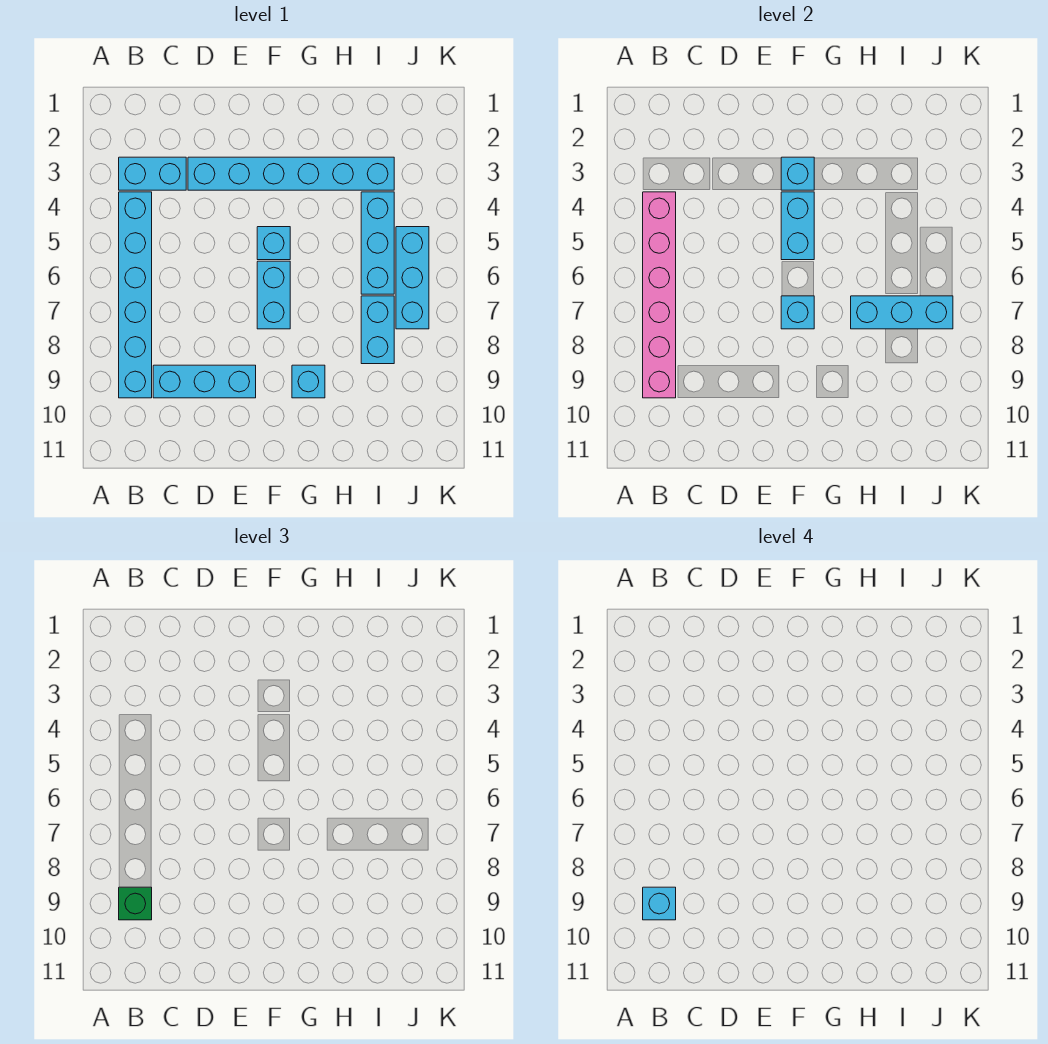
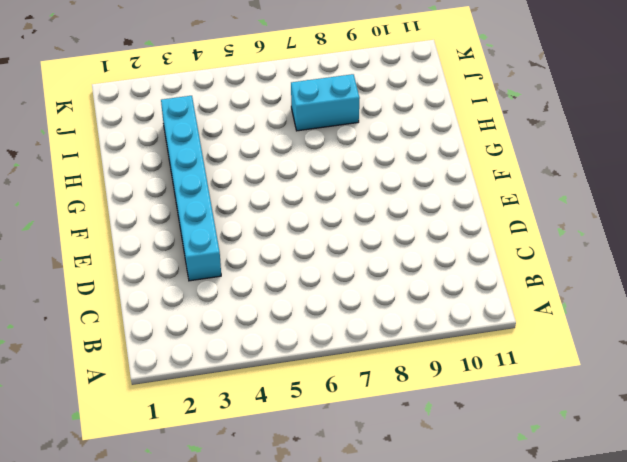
none -> cyan brick B3:C3 level 1
none -> cyan brick B4:B9 level 1
none -> cyan brick C9:E9 level 1

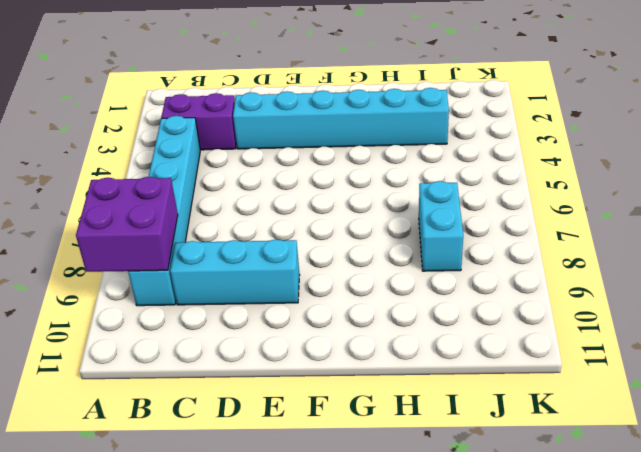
purple brick A8:B9 level 2 -> pink brick B4:B9 level 2
purple brick B3:C3 level 1 -> cyan brick B3:C3 level 1
none -> cyan brick F5 level 1
none -> cyan brick F6:F7 level 1
none -> cyan brick G9 level 1

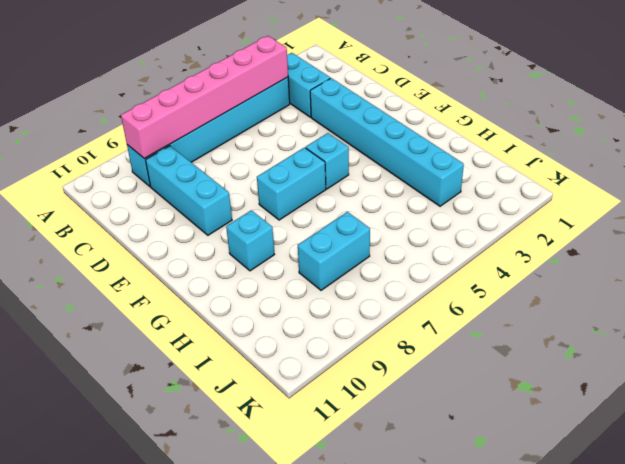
none -> cyan brick I4:I6 level 1
none -> cyan brick J5:J7 level 1
none -> cyan brick F3 level 2

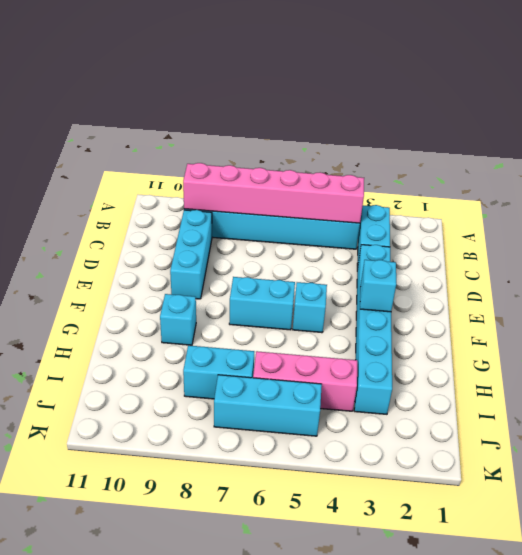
pink brick I4:I6 level 1 -> cyan brick I4:I6 level 1
none -> cyan brick F4:F5 level 2
none -> cyan brick F7 level 2
none -> cyan brick H7:J7 level 2

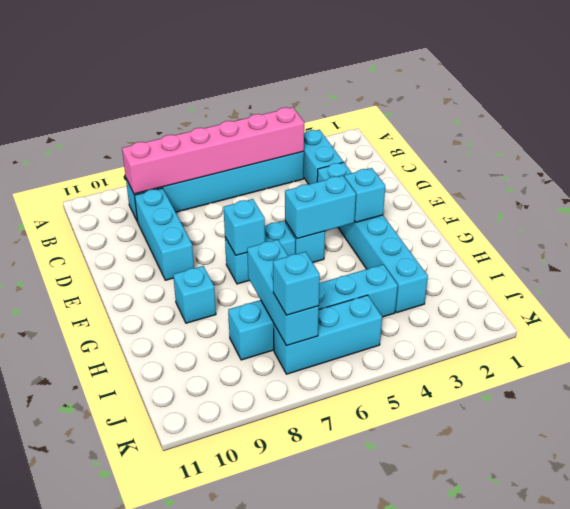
cyan brick J7 level 3 -> cyan brick B9 level 4
none -> green brick B9 level 3

